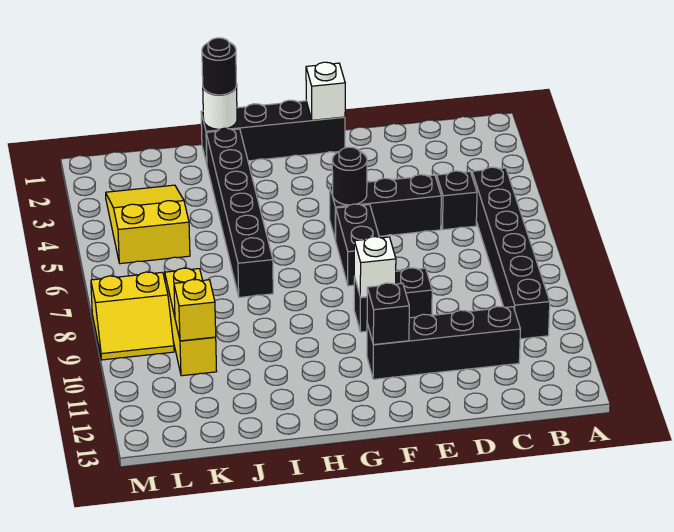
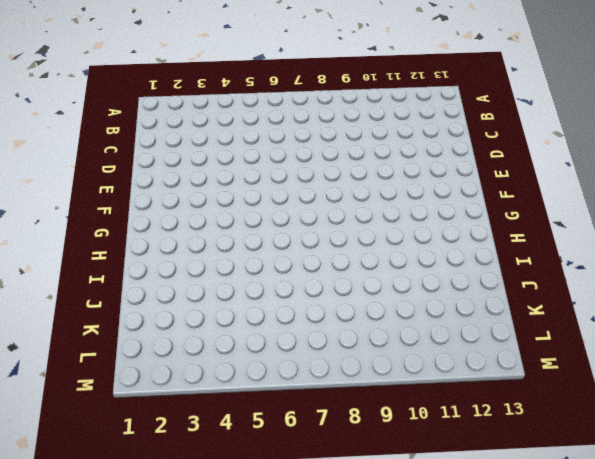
none -> black brick B5:B10 level 1
none -> black brick C5 level 1
none -> black brick C11:F11 level 1

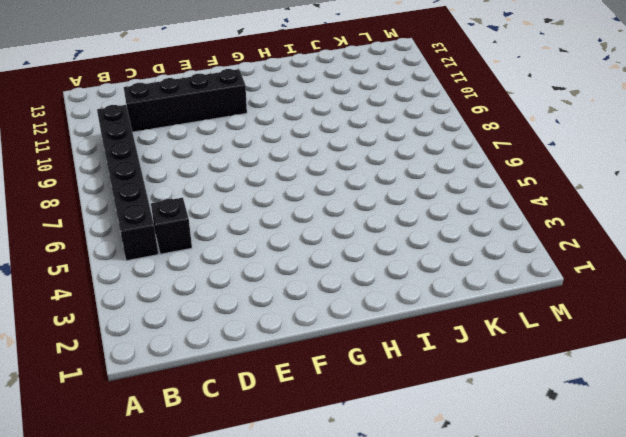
none -> black brick D5:F5 level 1
none -> black brick E9:F9 level 1
none -> black brick F1:I1 level 1

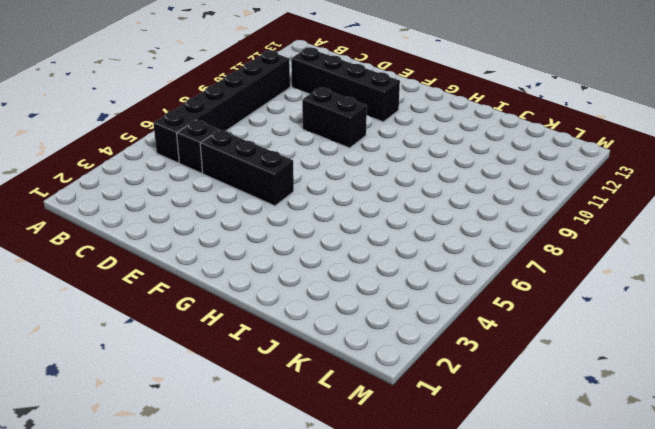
none -> black brick F1:I1 level 1
none -> black brick F6:F7 level 1
none -> black brick I2:I7 level 1

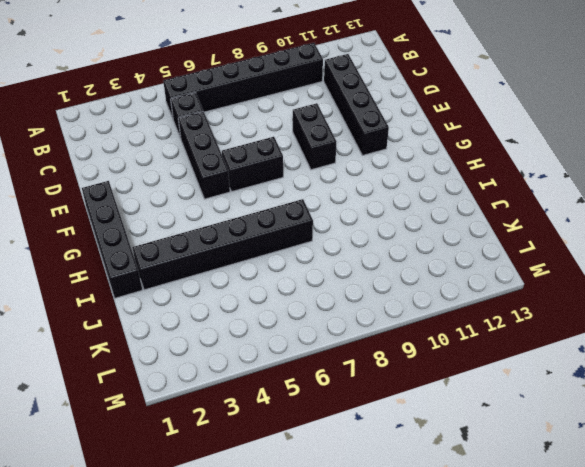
none -> yellow slope K3:L5 level 1 top 5
none -> yellow brick K8:K10 level 1
none -> yellow slope L8:M9 level 1 top 8

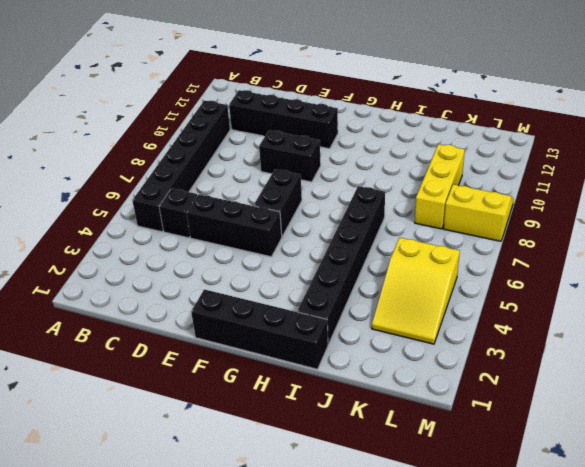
none -> white brick F1 level 2
none -> black round brick F5 level 2
none -> white brick F9 level 2

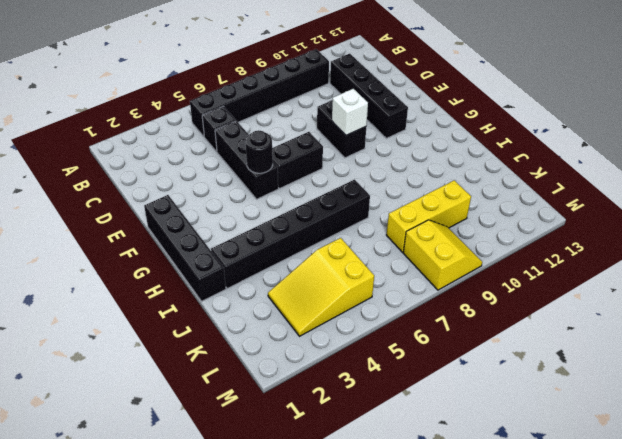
none -> white brick F1 level 2
none -> black brick F11 level 2
none -> white round brick I1 level 2

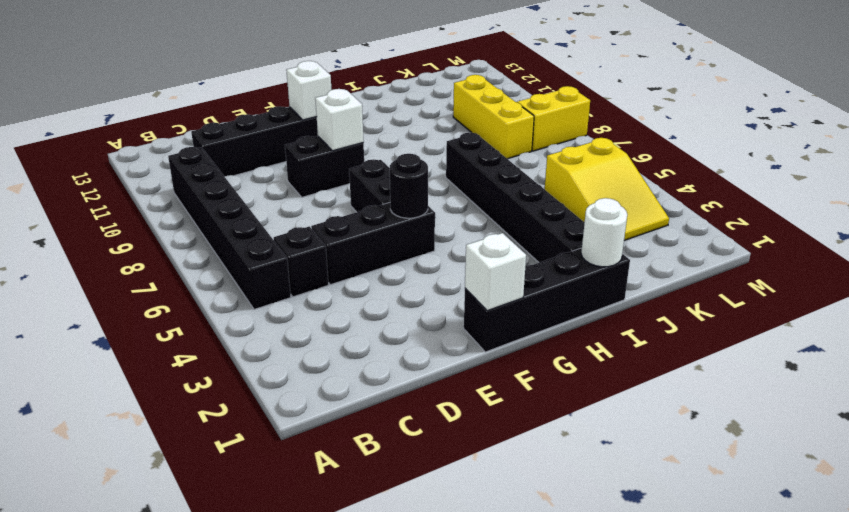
white brick F11 level 2 -> black brick F11 level 2
none -> yellow brick K10 level 2
none -> black round brick I1 level 3

